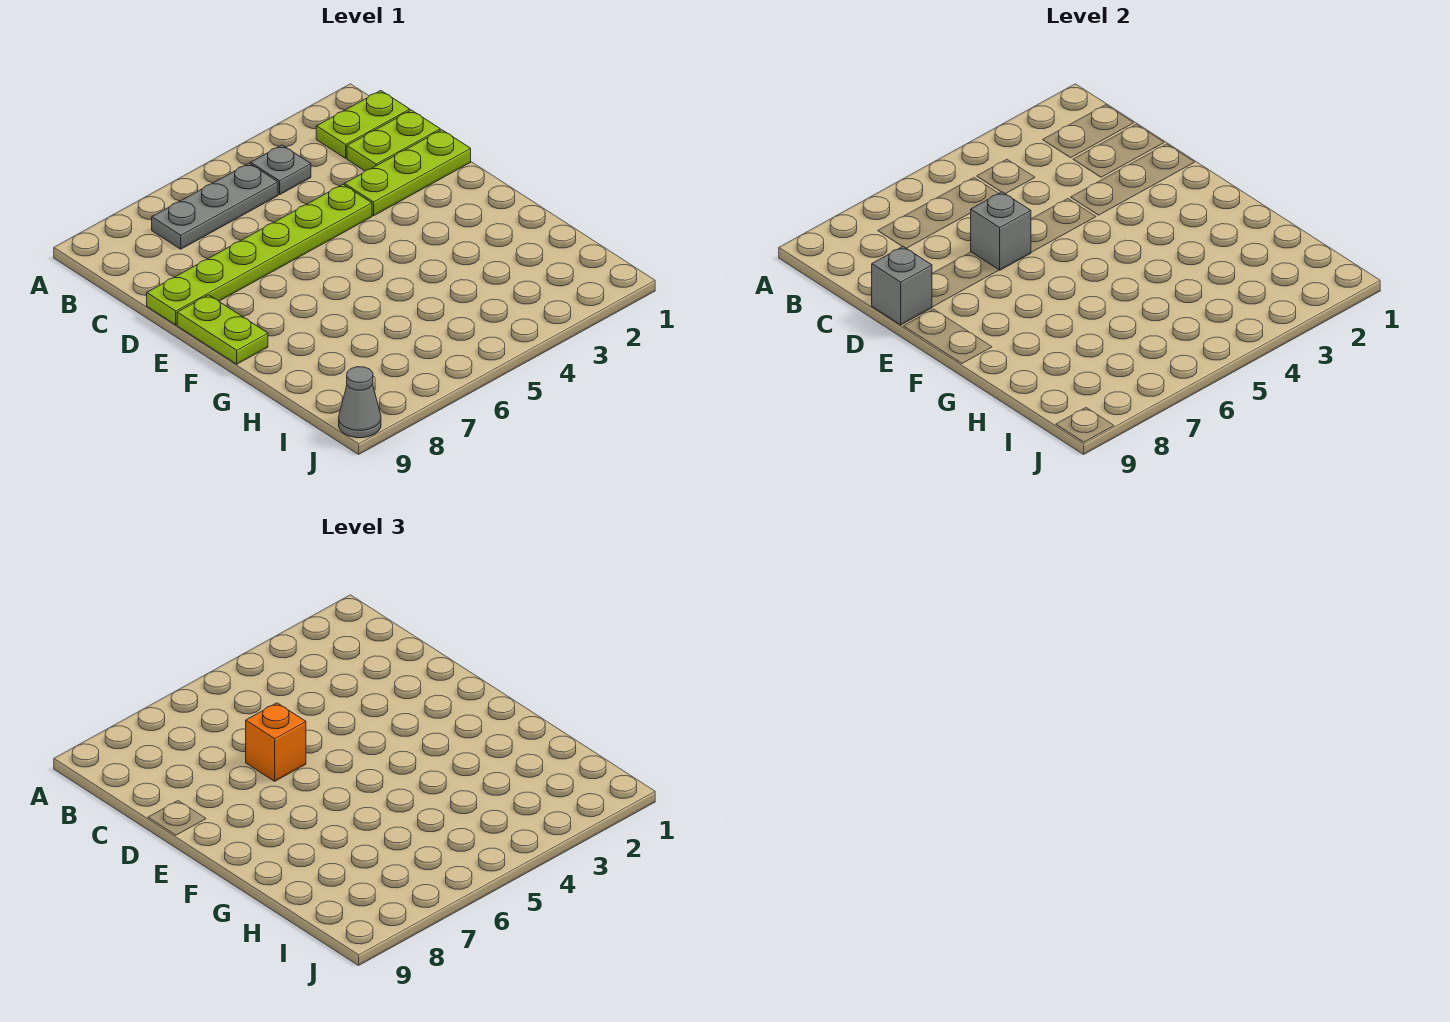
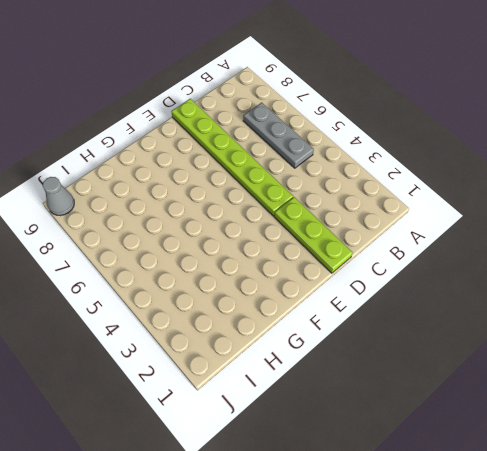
none -> lime plate B1:B2 level 1
none -> grey plate B4 level 1

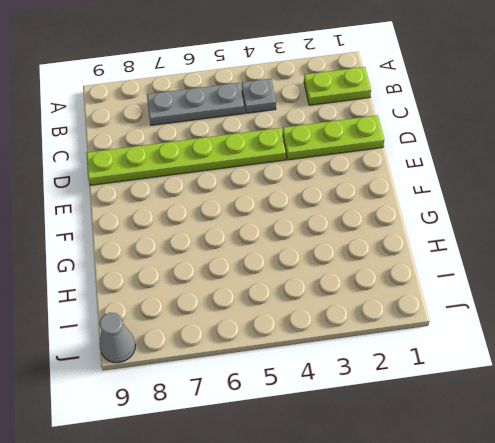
none -> lime plate C1:C2 level 1
none -> lime plate E9:F9 level 1

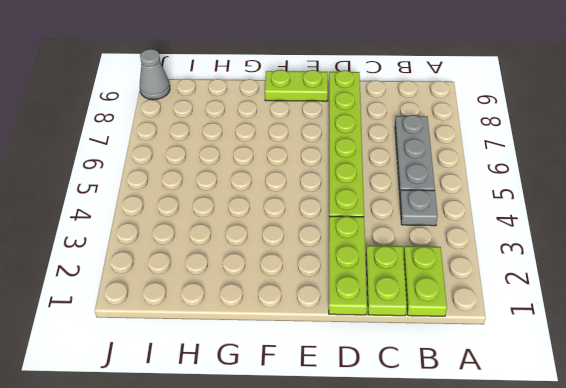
none -> grey brick D6 level 2
none -> grey brick D9 level 2

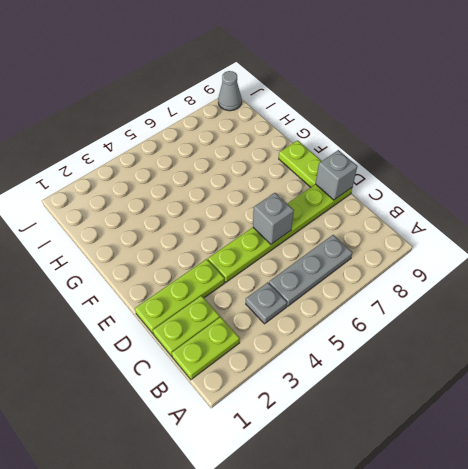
none -> orange brick D6 level 3

